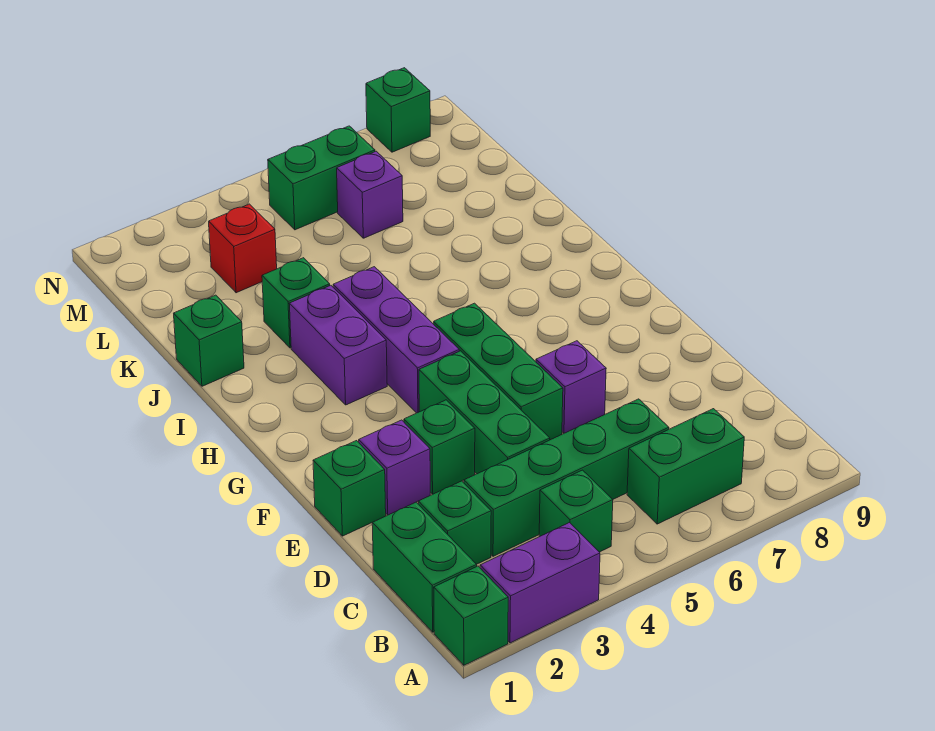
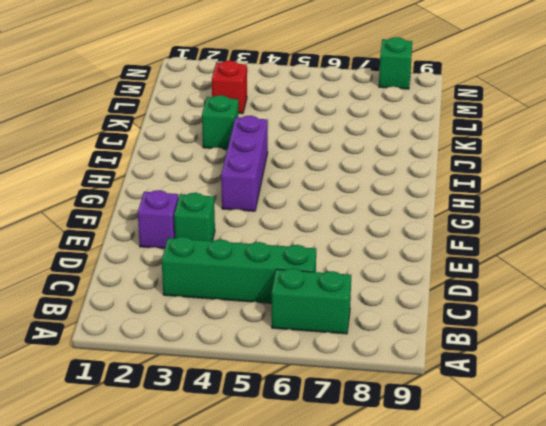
none -> green brick A1 level 1
none -> purple brick A2:A3 level 1
none -> green brick B1:C1 level 1

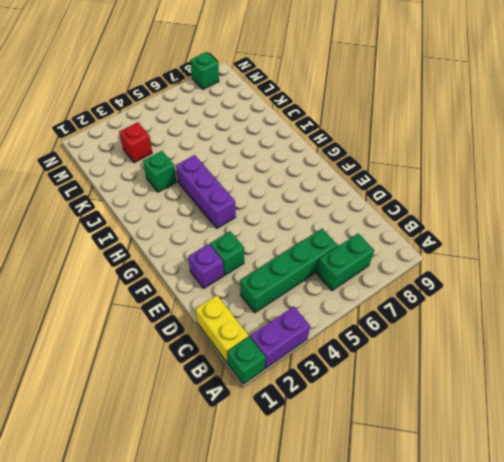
yellow brick B1:C1 level 1 -> green brick B1:C1 level 1
none -> green brick B4 level 1
none -> green brick C2 level 1
none -> green brick D4:F4 level 1

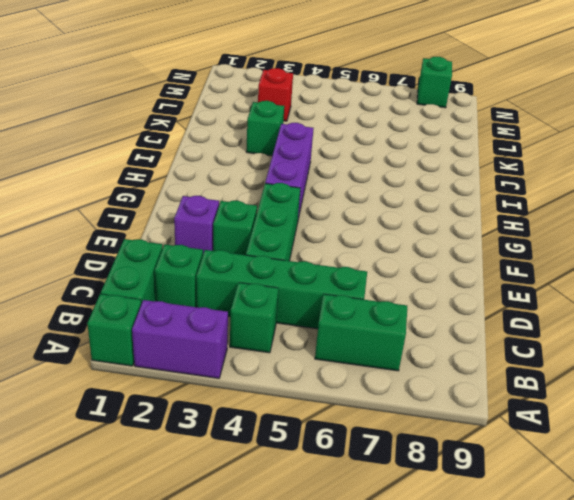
none -> green brick E1 level 1
none -> green brick E5:G5 level 1
none -> purple brick E6 level 1

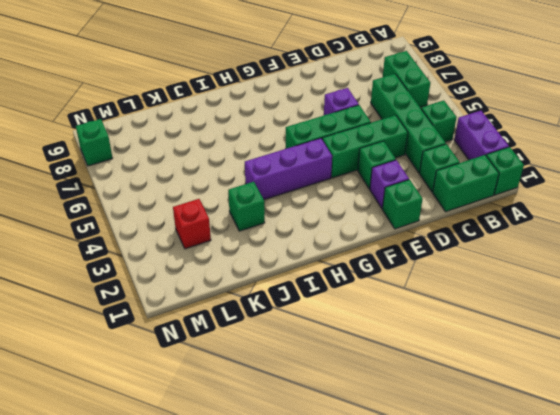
none -> purple brick H3:I3 level 1
none -> green brick J1 level 1
none -> purple brick L6 level 1

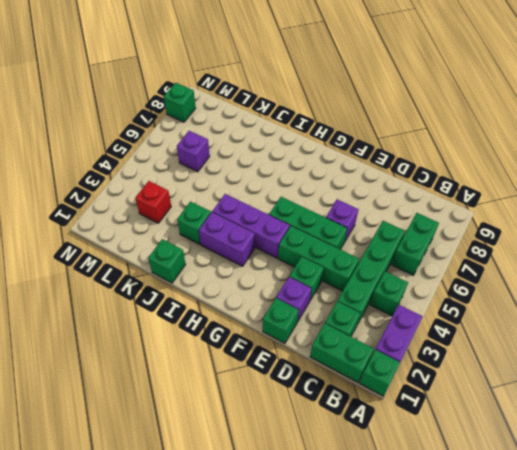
none -> green brick M5:M6 level 1

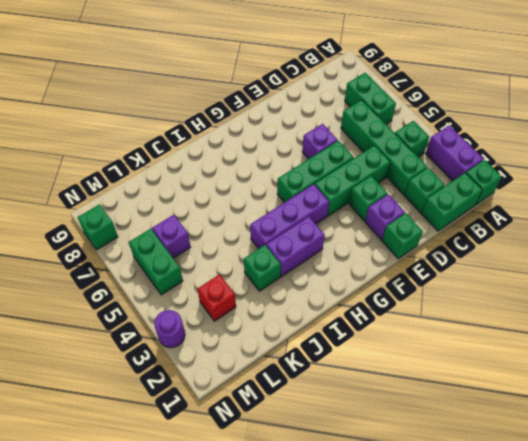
purple round brick N3 level 1 -> none
none -> green brick J1 level 1

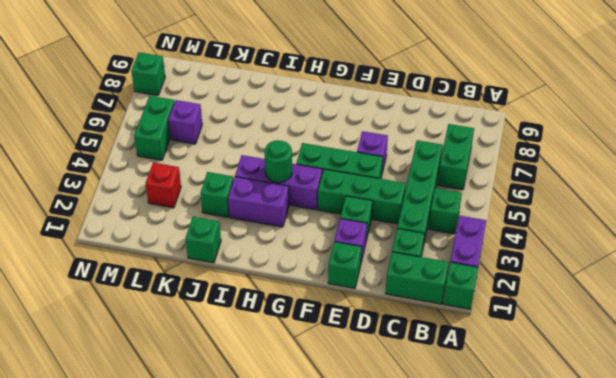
green round brick H4 level 2 -> none

